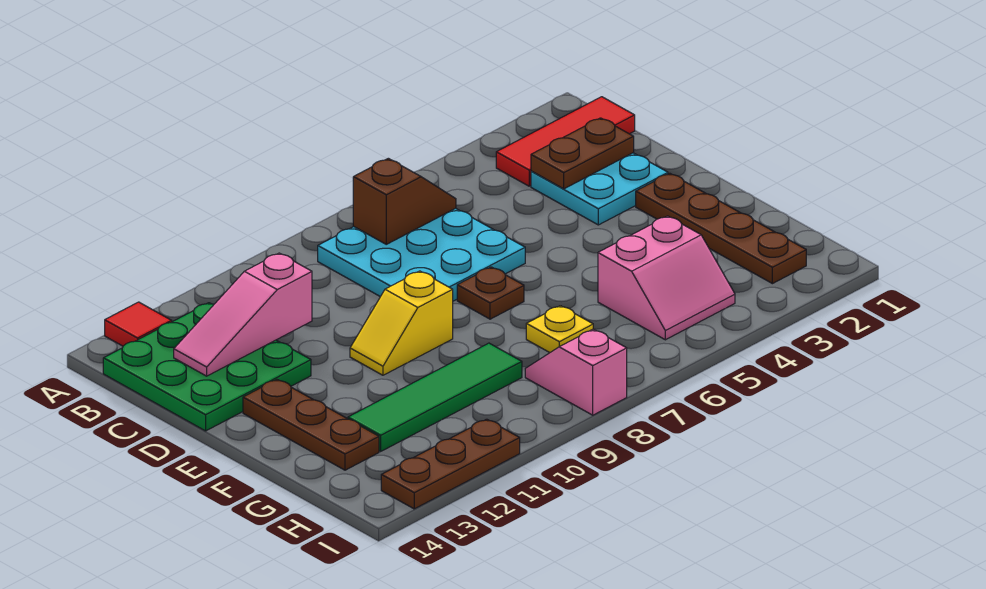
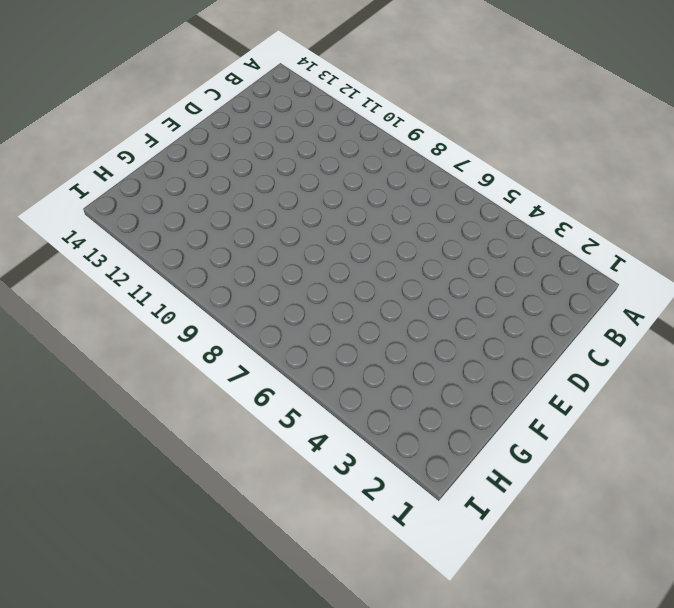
none -> red tile A13 level 1
none -> red tile B1:B3 level 1
none -> cyan plate B6:D8 level 1

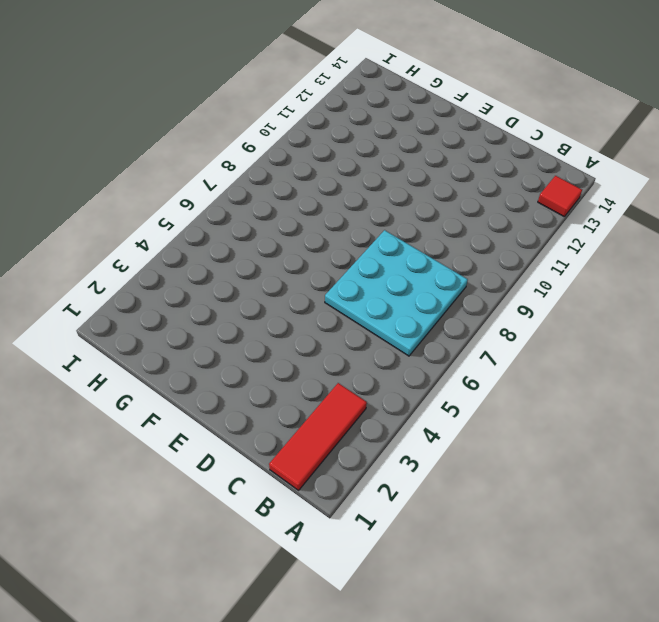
none -> green plate B12:D14 level 1
none -> cyan plate C2:D3 level 1
none -> brown plate E2:H2 level 1

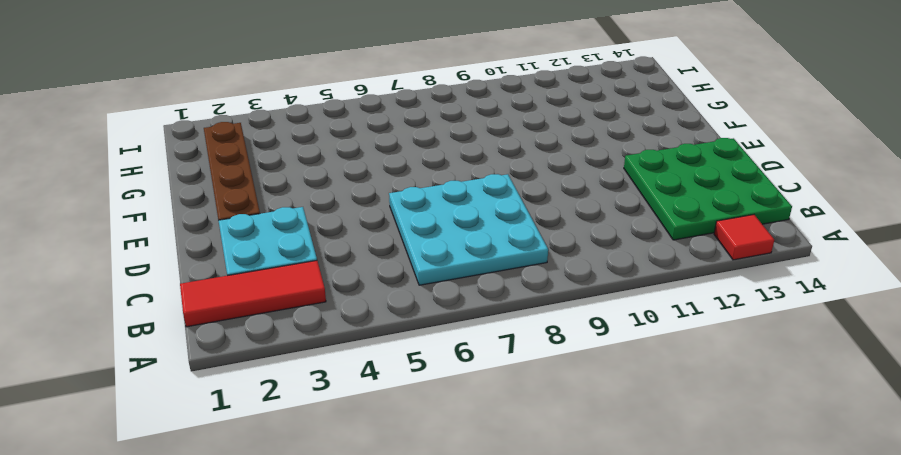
none -> brown plate E7 level 1
none -> yellow slope E9:E10 level 1 top 9
none -> brown plate E13:G13 level 1

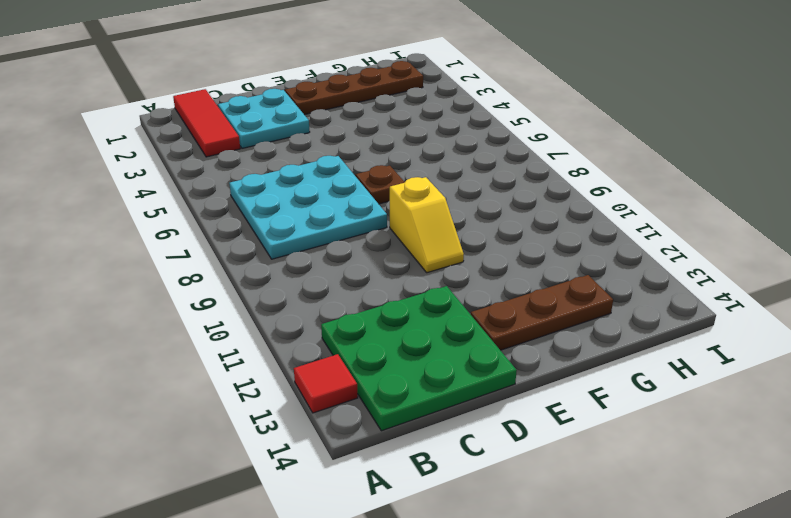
none -> pink slope G4:H5 level 1 top G
none -> yellow plate G7 level 1
none -> green tile G9:G12 level 1

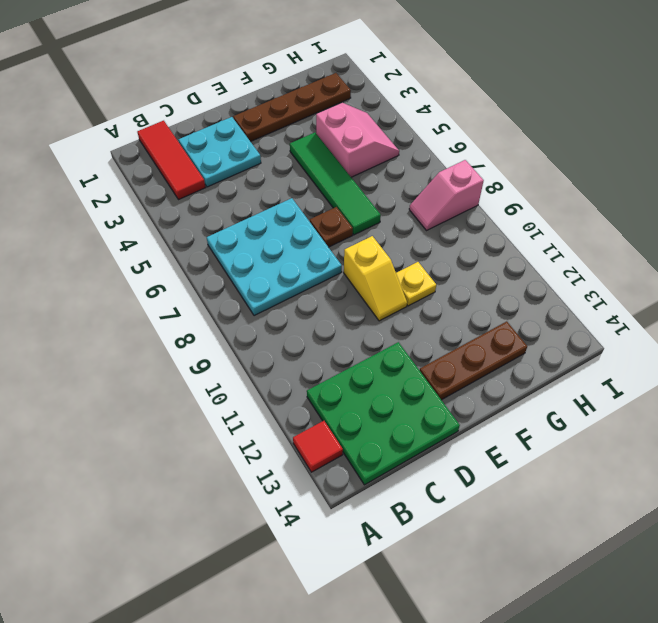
green tile F4:F7 level 1 -> green tile G9:G12 level 1
yellow plate F10 level 1 -> yellow plate G7 level 1
none -> brown plate I11:I13 level 1
none -> brown slope B6:B7 level 2 top 7
none -> brown plate C2:C3 level 2

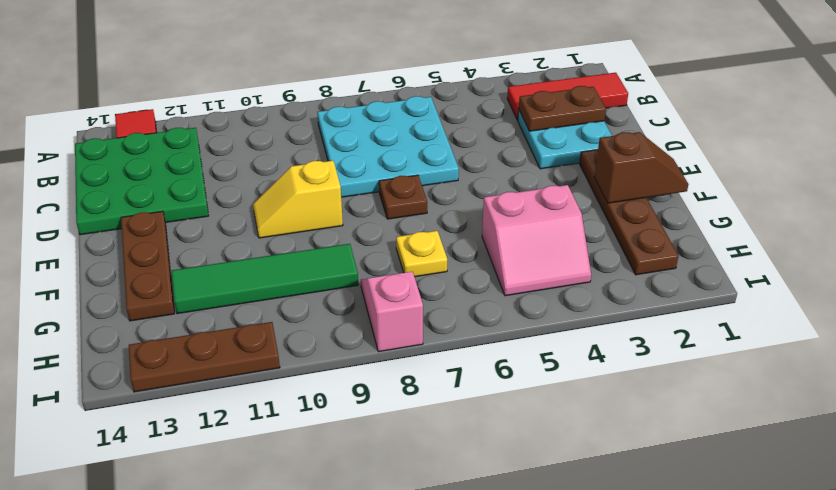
brown slope F1:F2 level 2 top 2 -> brown slope B6:B7 level 2 top 7
none -> pink slope C11:C13 level 2 top 11

